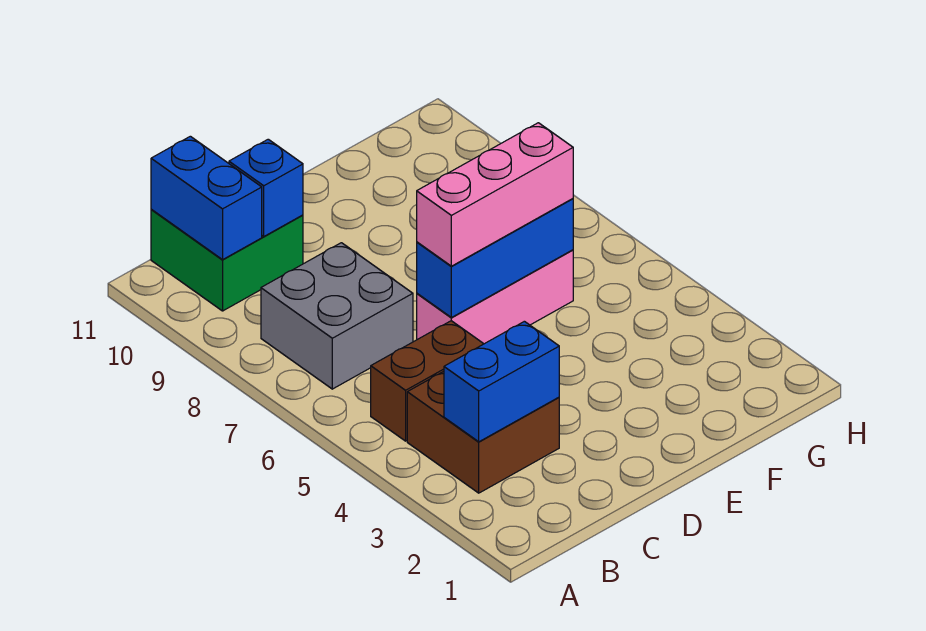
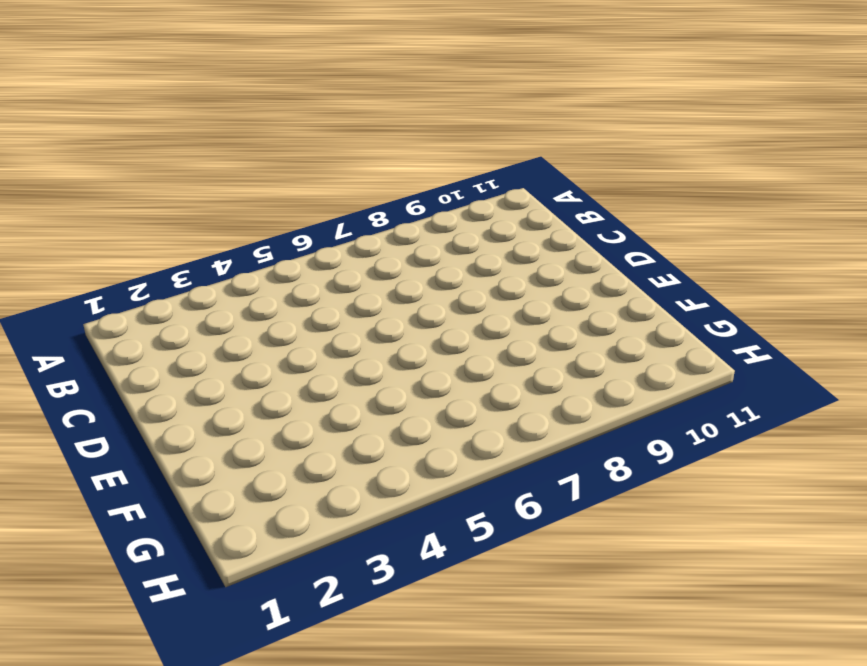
none -> brown brick B3:C4 level 1
none -> brown brick B5:C5 level 1

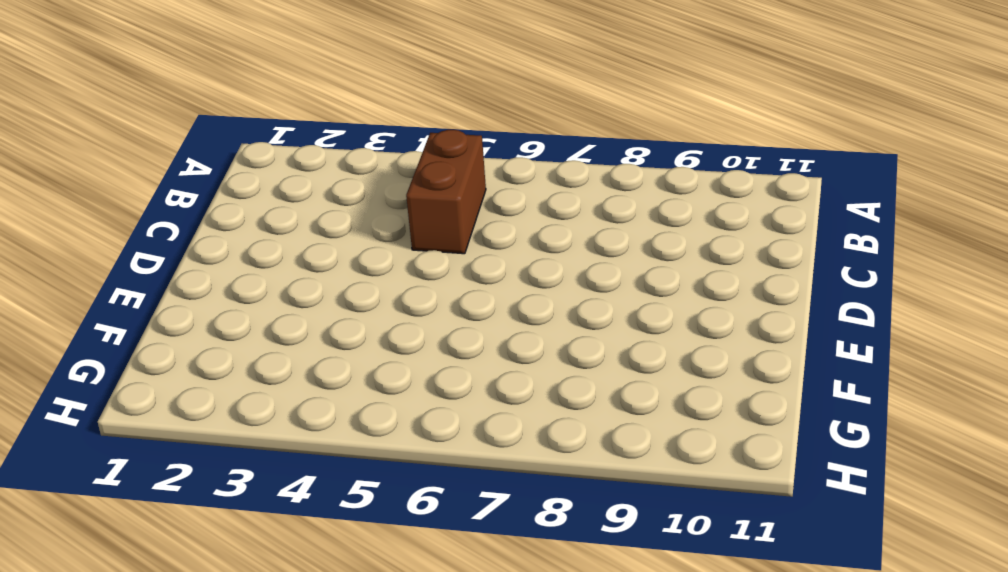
none -> brown brick B3:C4 level 1
none -> grey brick B7:C8 level 1

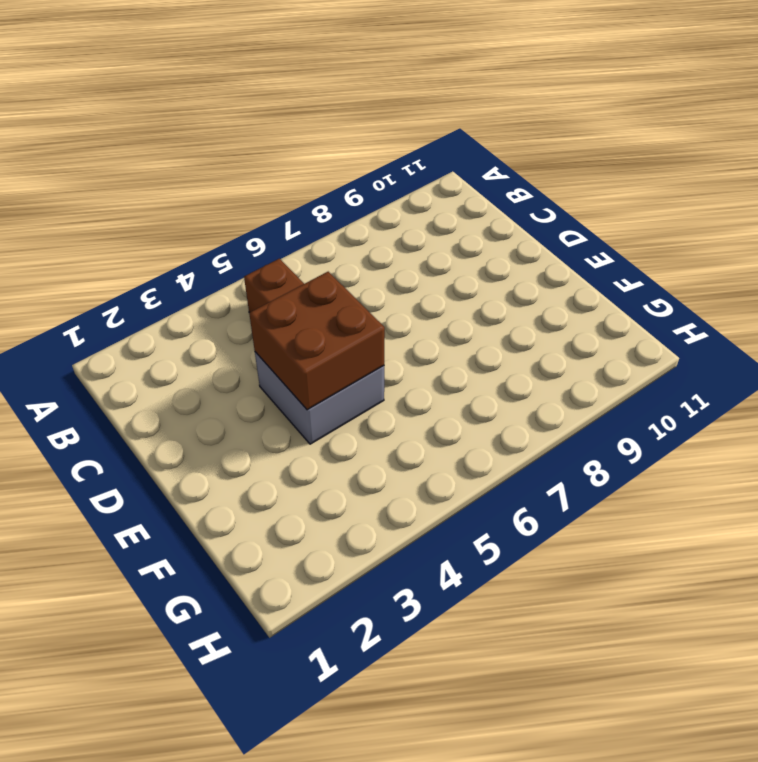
grey brick D4:E5 level 1 -> grey brick B7:C8 level 1
brown brick D4:E5 level 2 -> brown brick B3:C4 level 1
none -> green brick B10:C11 level 1
none -> pink brick D6:F6 level 1

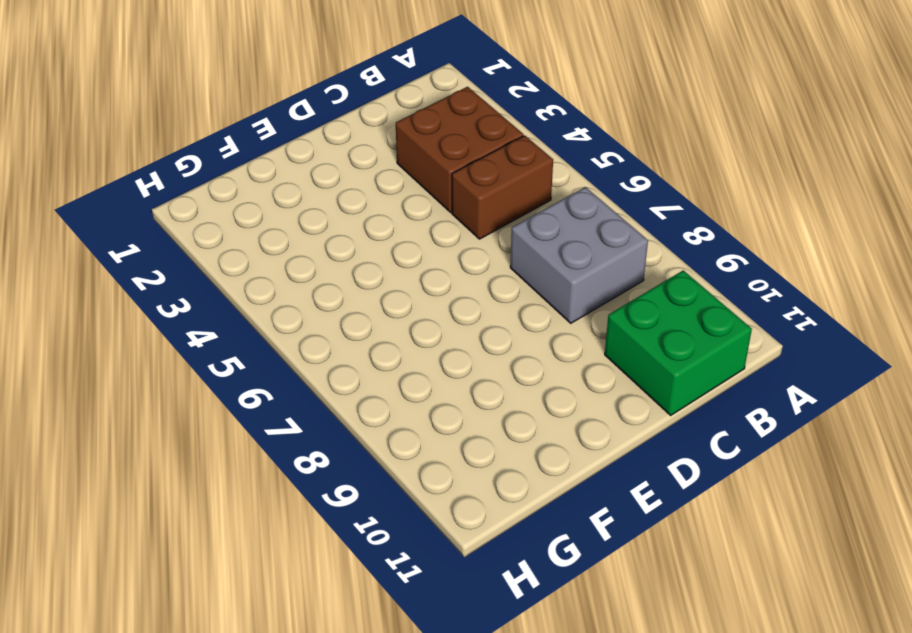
none -> pink brick D6:F6 level 1
none -> blue brick B3:C3 level 2

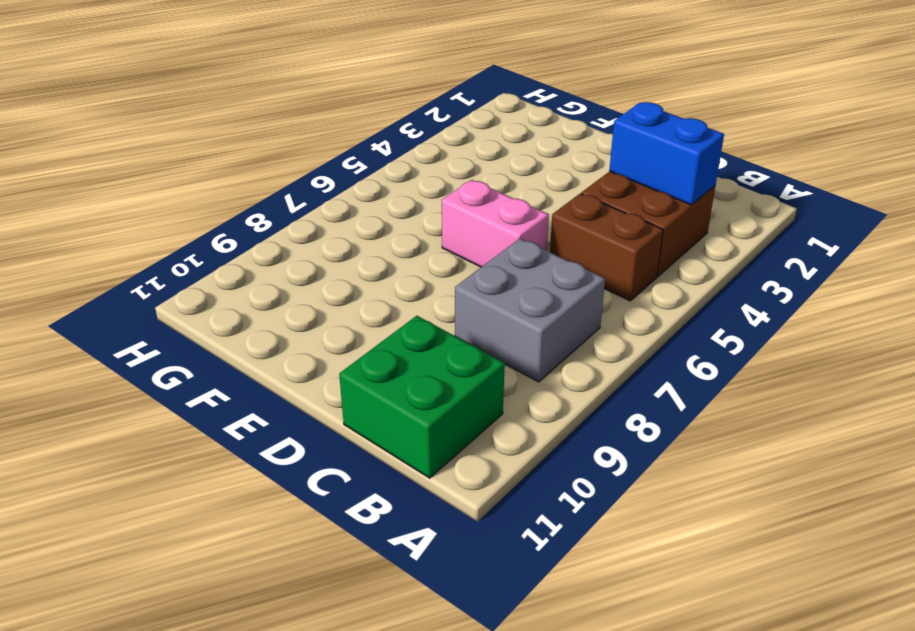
pink brick D6:E6 level 1 -> pink brick D6:F6 level 1
none -> blue brick B10:B11 level 2
none -> blue brick C10 level 2

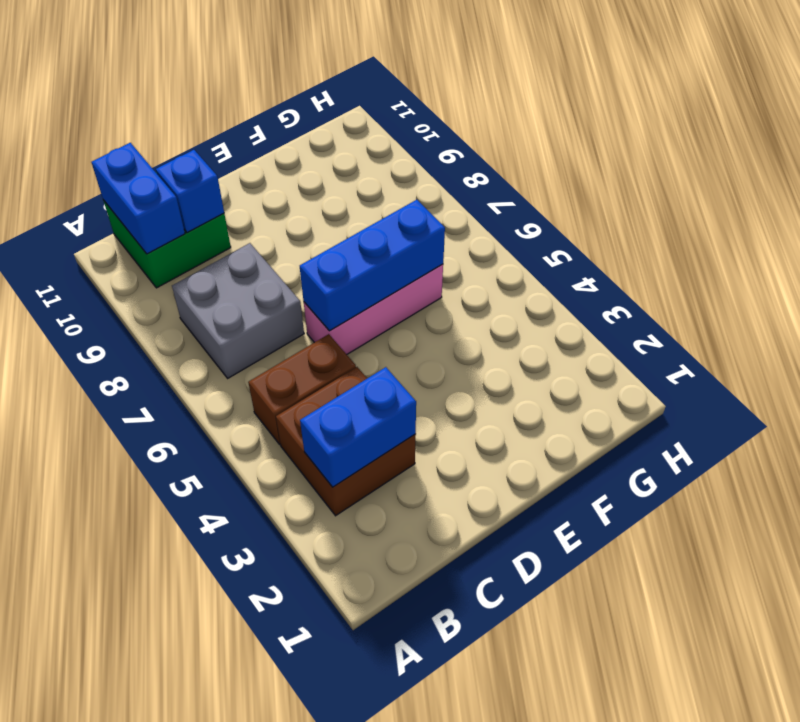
none -> pink brick D6:F6 level 3

